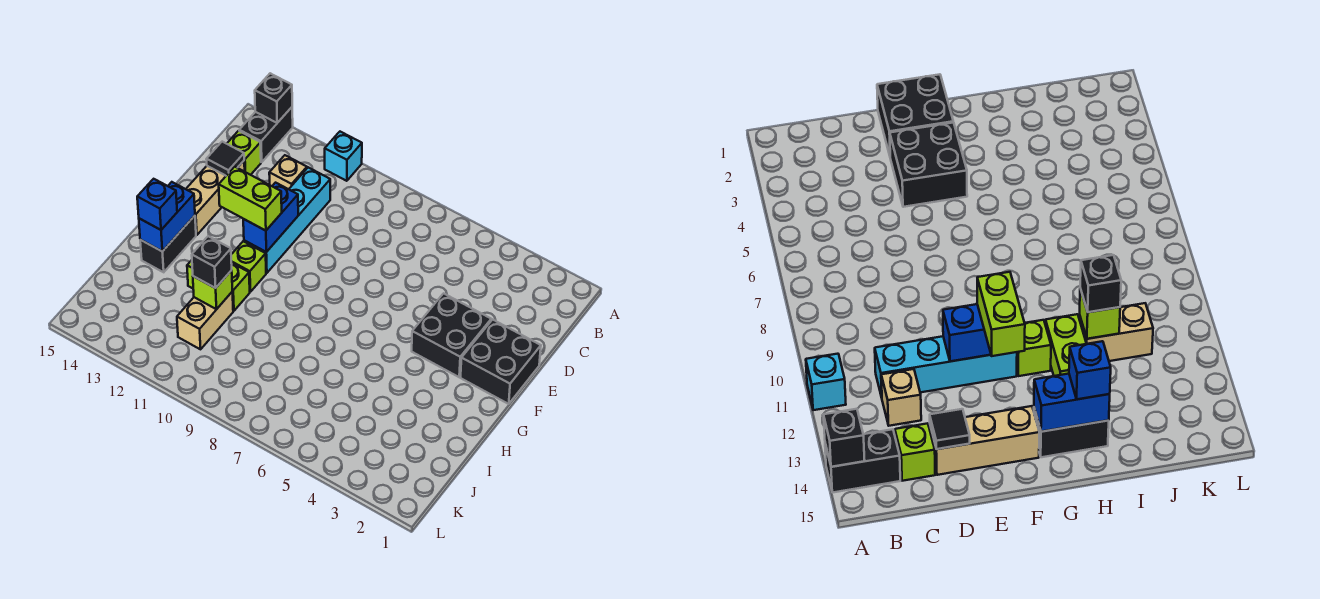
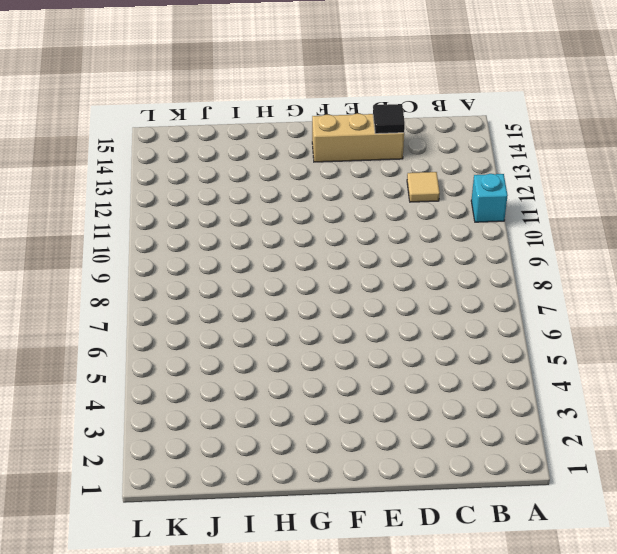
tan tile C12 level 1 -> tan brick C12 level 1
none -> black brick A14:B14 level 1
none -> cyan brick C11:F11 level 1
none -> lime brick C14 level 1

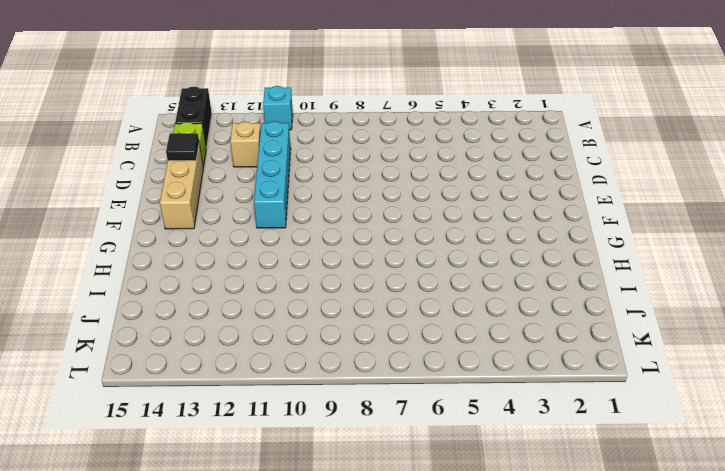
none -> black brick E1:F2 level 1
none -> black brick E3:F4 level 1
none -> lime brick G11 level 1

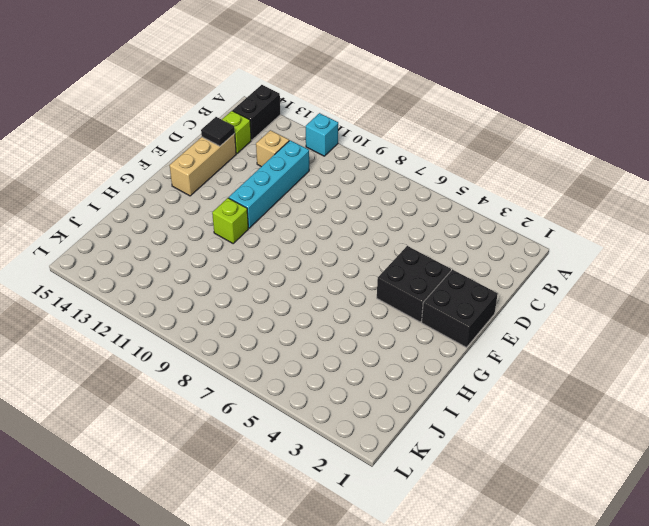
none -> black brick G14:H14 level 1
none -> lime brick H11:H12 level 1
none -> tan brick I11:J11 level 1

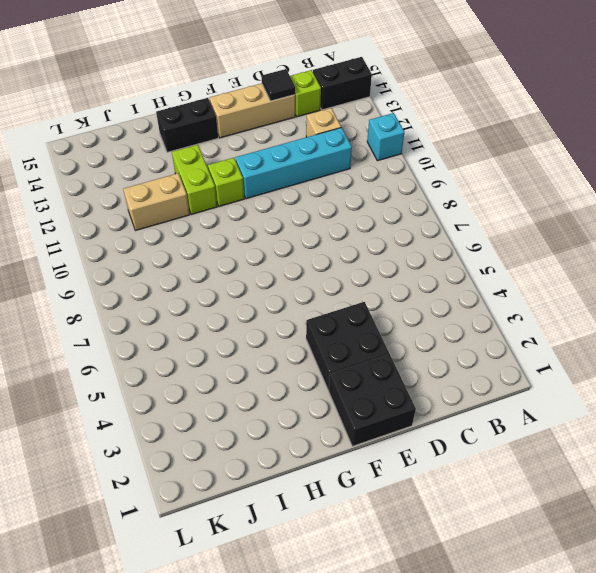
none -> black brick A14 level 2
none -> blue brick E11:F11 level 2
none -> blue brick G14:H14 level 2

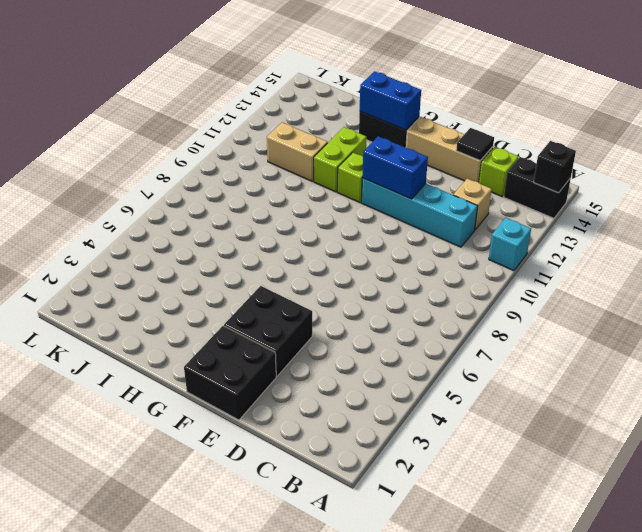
none -> lime brick I11 level 2
none -> lime brick F11:F12 level 3
none -> blue brick H14 level 3

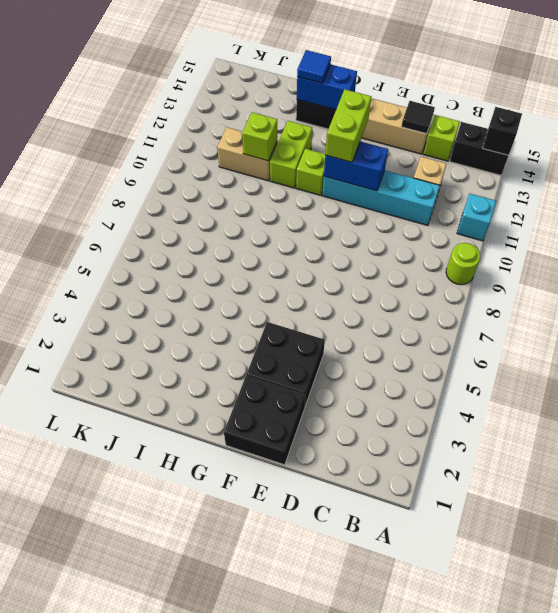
lime round brick A9 level 1 -> none
blue tile H14 level 3 -> blue brick H14 level 3
none -> black brick I11 level 3

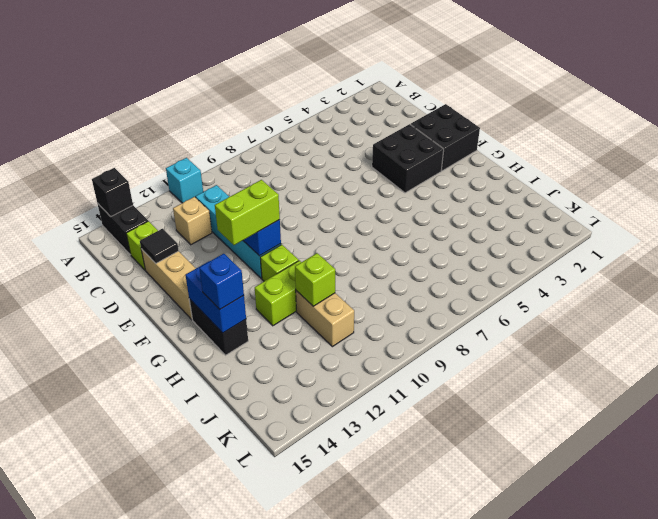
none -> black brick I11 level 3

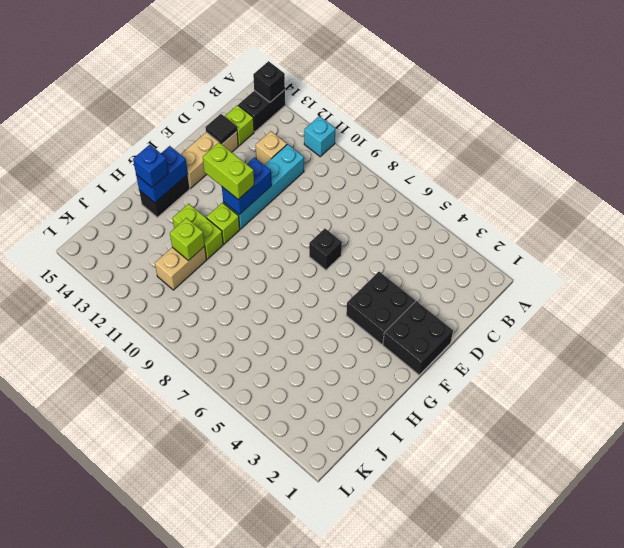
black brick E7 level 1 -> black brick I11 level 3

